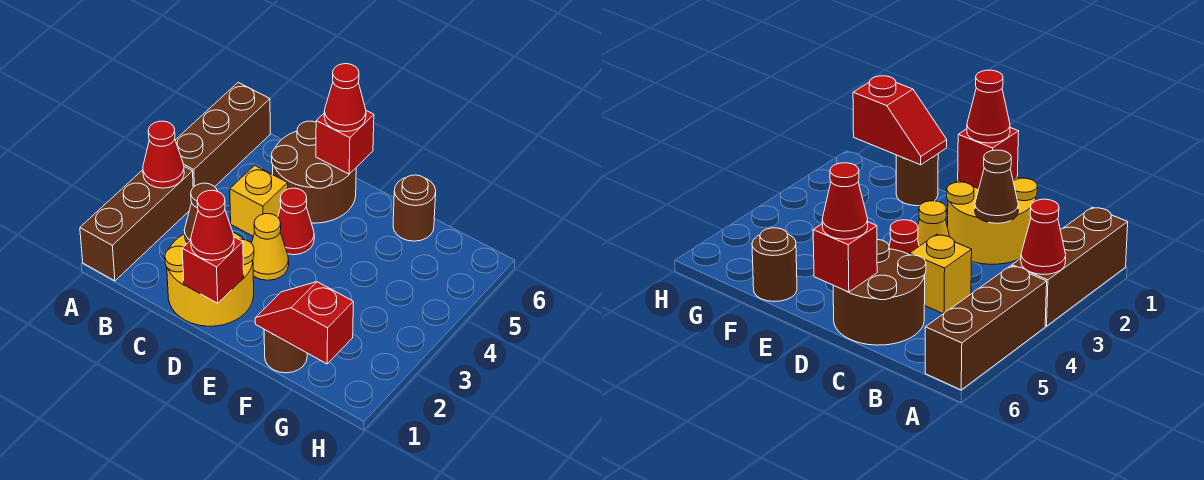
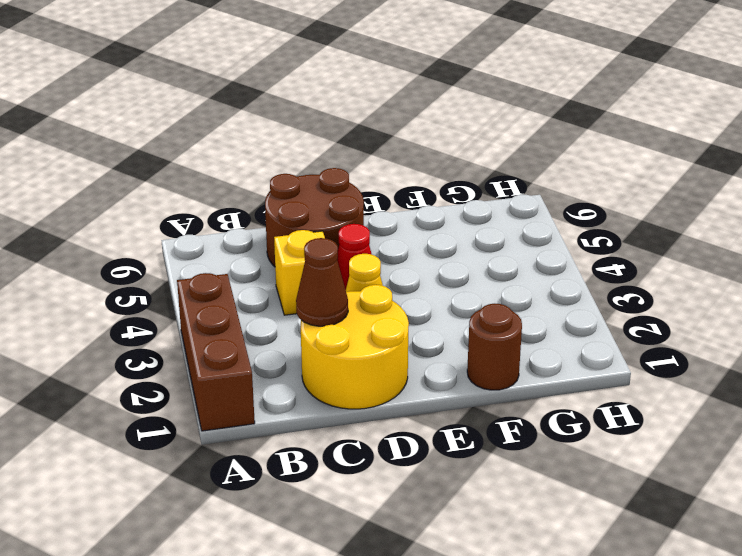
none -> brown brick A4:A6 level 1
none -> brown round brick F6 level 1
none -> red cone A3 level 2

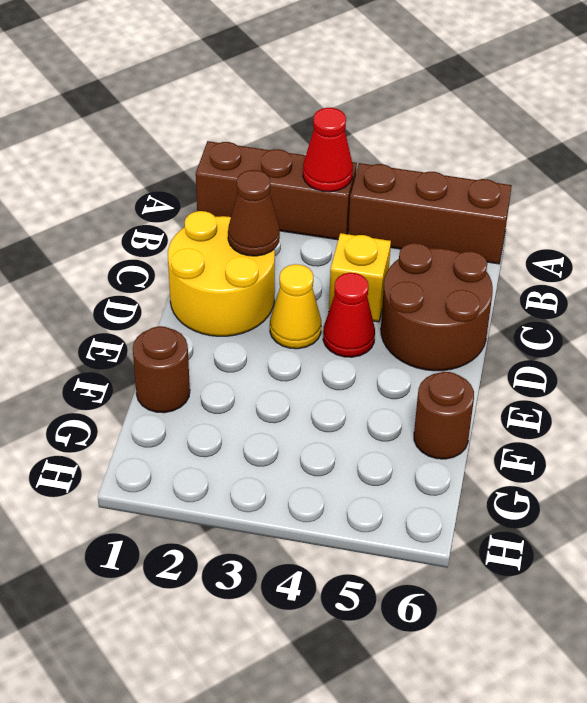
none -> red brick D1 level 2
none -> red brick D6 level 2
none -> red slope F1:G1 level 2 top G

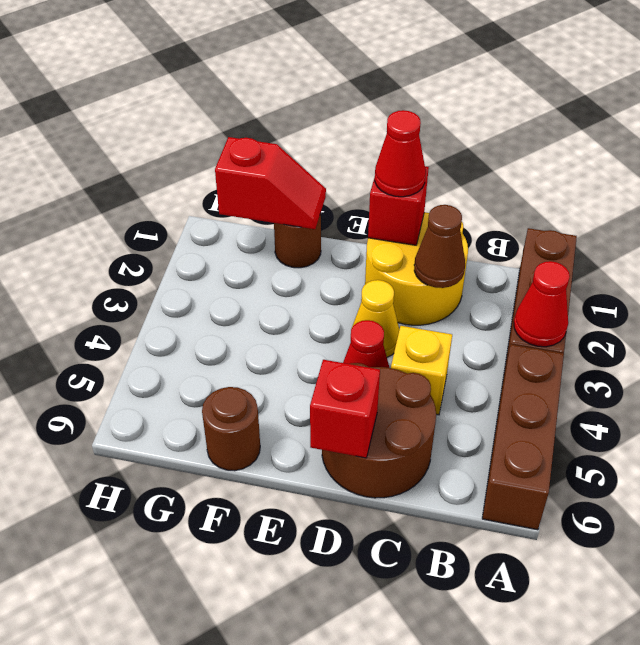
none -> red cone D6 level 3

